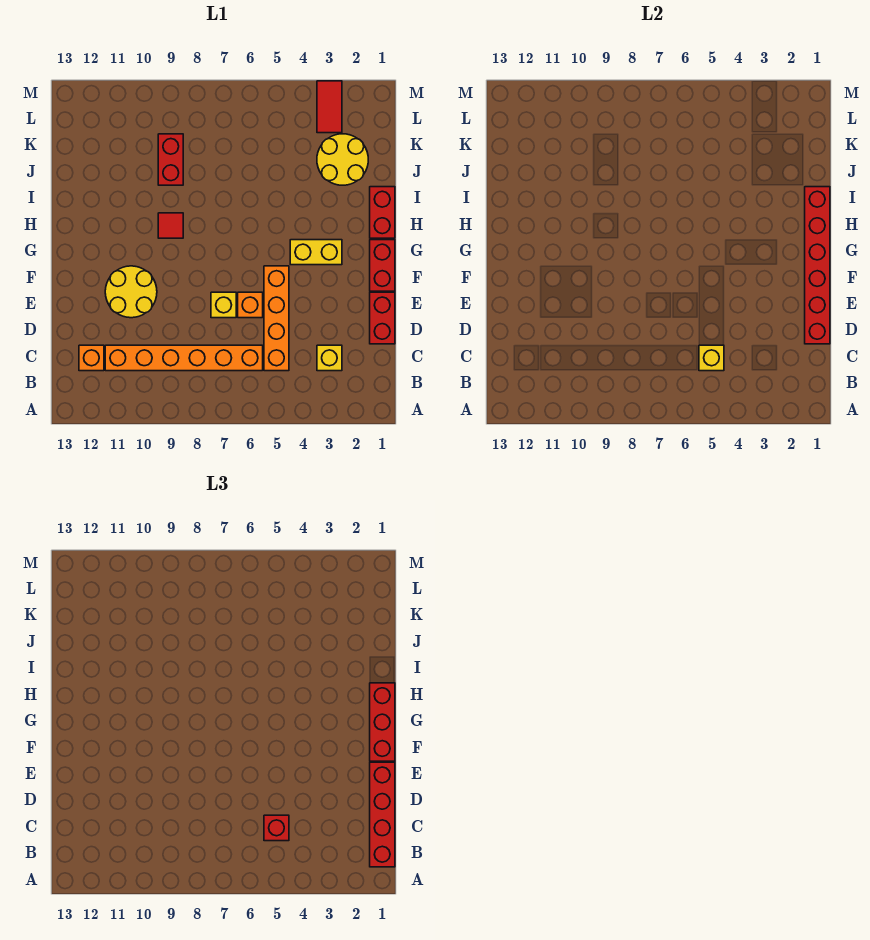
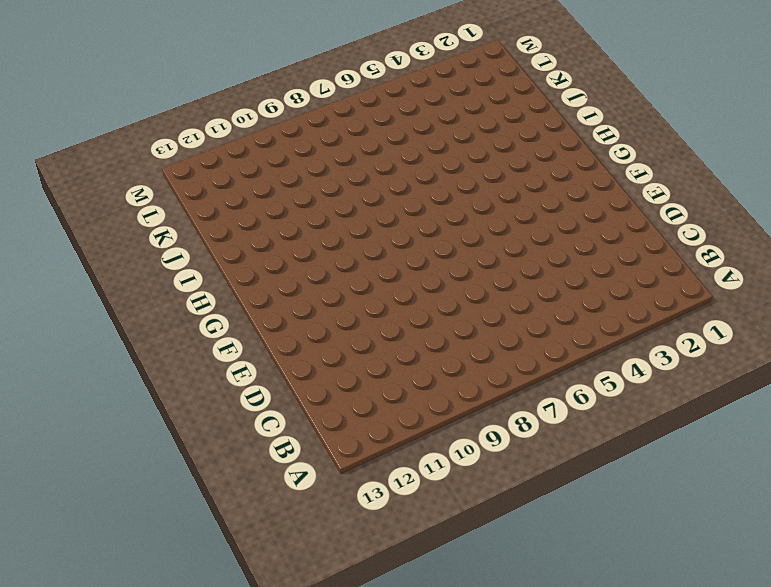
none -> yellow brick C3 level 1
none -> orange brick C5:F5 level 1
none -> orange brick C6:C11 level 1

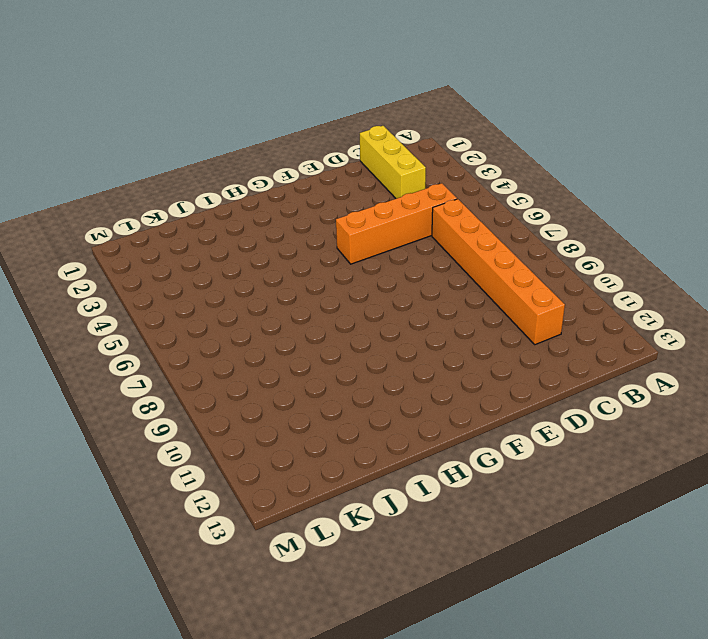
yellow brick C1:C3 level 1 -> yellow brick C3 level 1
none -> orange brick C12 level 1
none -> red brick D1:E1 level 1
none -> orange brick E6 level 1

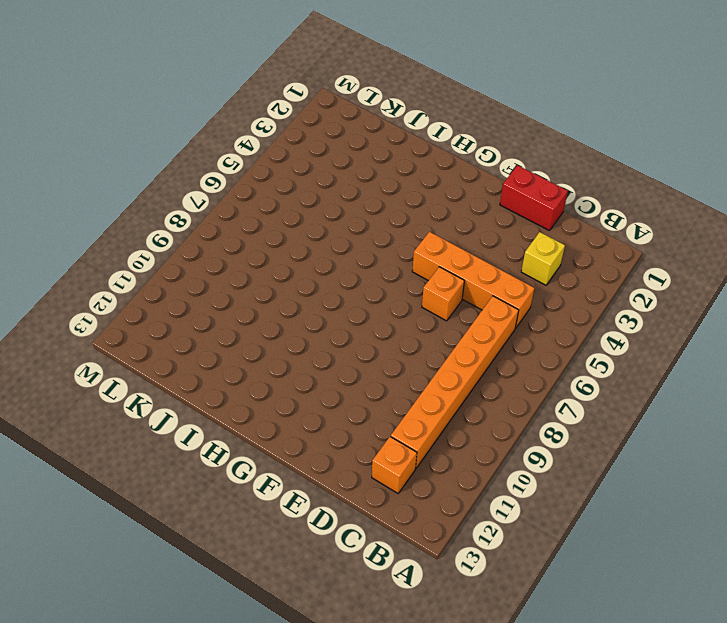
none -> yellow brick E7 level 1
none -> yellow round brick E10:F11 level 1
none -> red brick F1:G1 level 1

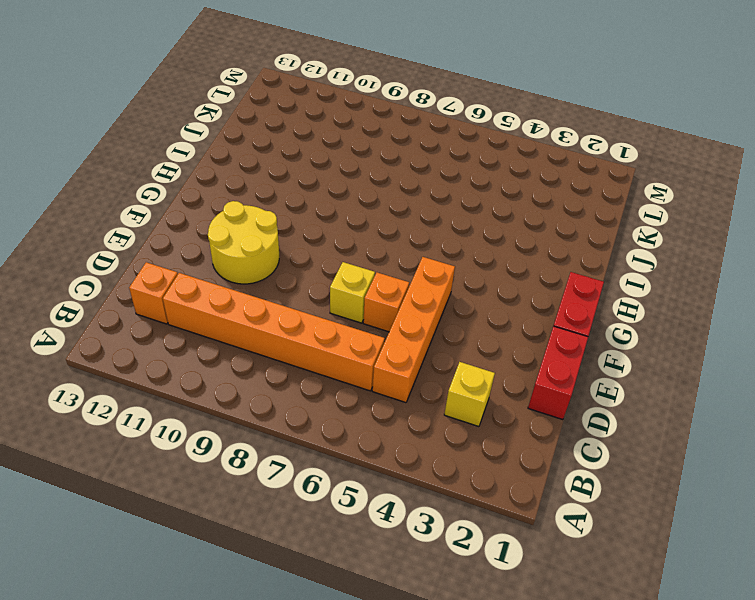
none -> yellow brick G3:G4 level 1
none -> red brick H1:I1 level 1
none -> red tile H9 level 1

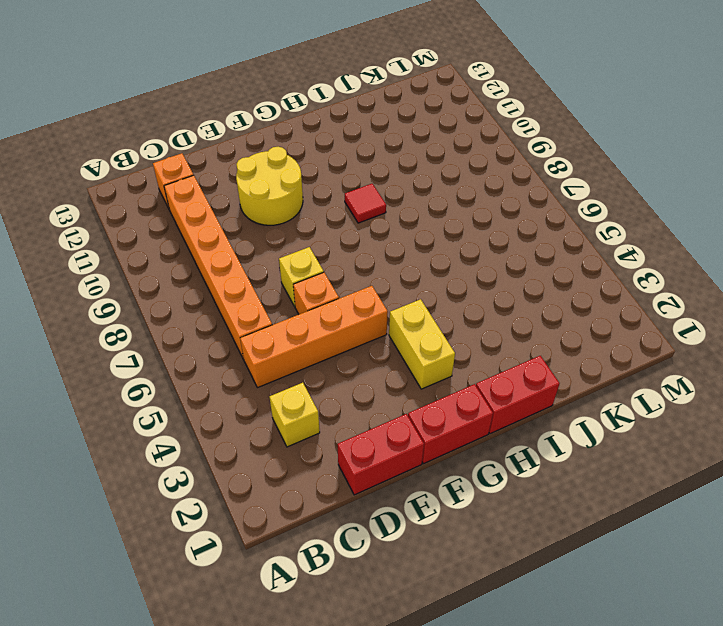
none -> yellow round brick J2:K3 level 1
none -> red brick J9:K9 level 1
none -> red tile L3:M3 level 1

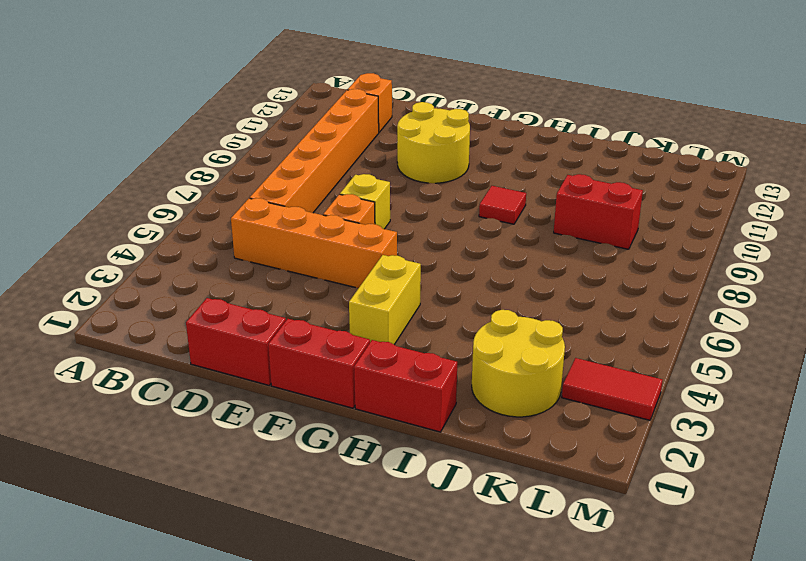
none -> yellow brick C3 level 1
none -> yellow brick C5 level 2
none -> red brick D1:I1 level 2

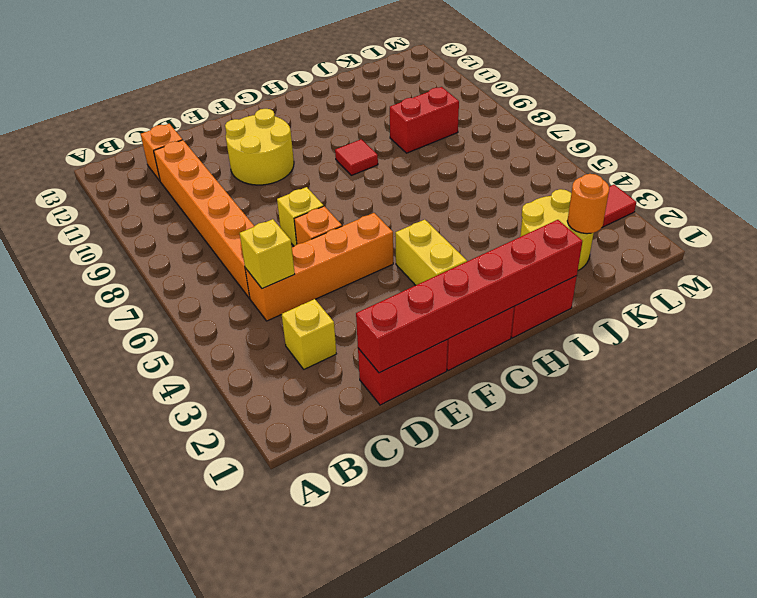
orange round brick K2 level 2 -> none
none -> red brick B1:E1 level 3
none -> red brick C5 level 3
none -> red brick F1:H1 level 3

